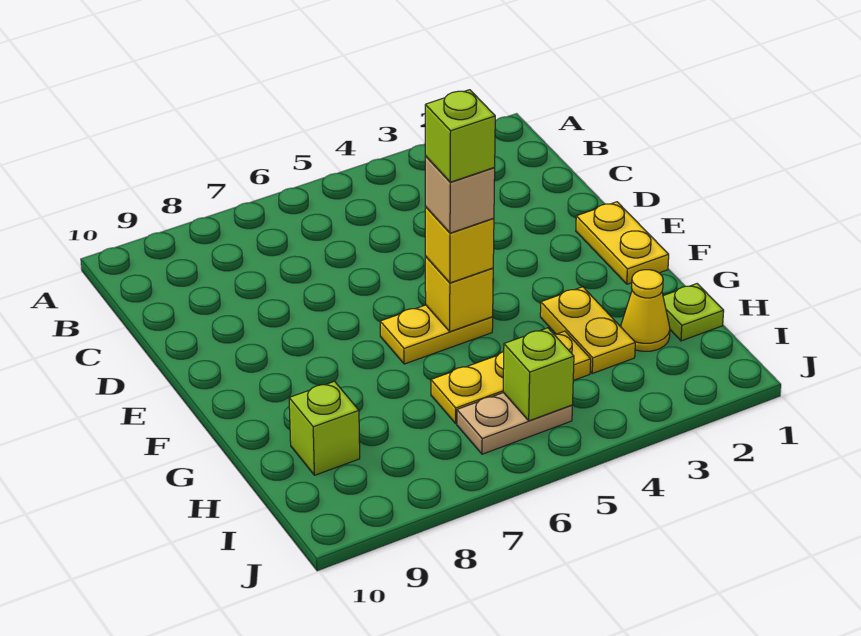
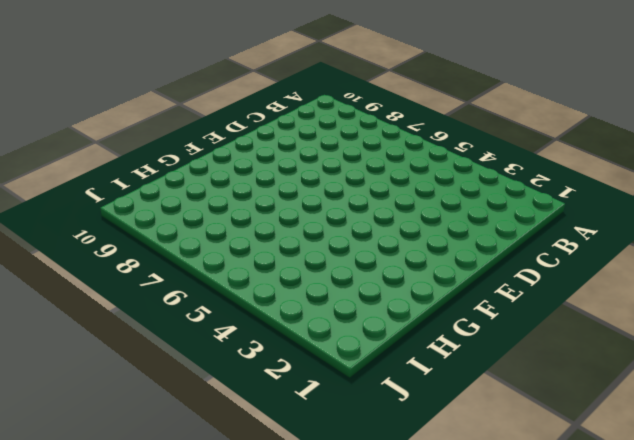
none -> yellow plate E1:F1 level 1
none -> yellow plate F5:F6 level 1
none -> yellow plate G3:H3 level 1

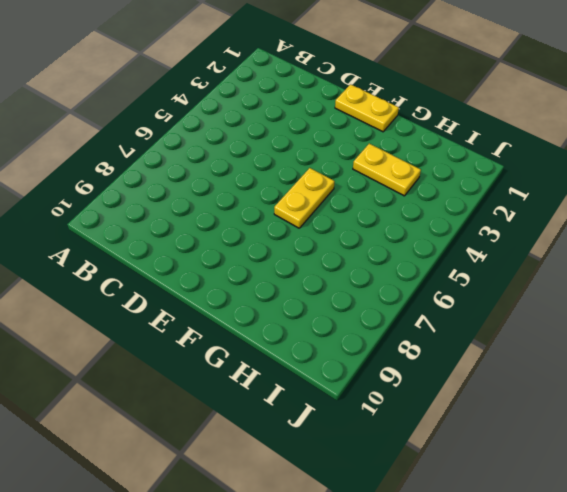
none -> lime plate H1 level 1
none -> yellow cone H2 level 1
none -> yellow plate H4:H6 level 1

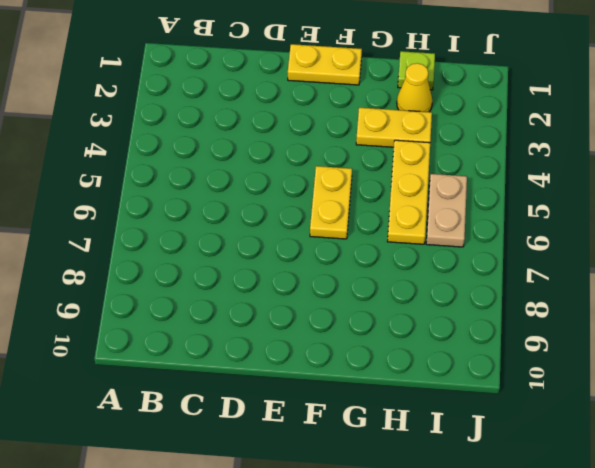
none -> lime brick H9 level 1
none -> yellow brick F5 level 2
none -> lime brick I5 level 2

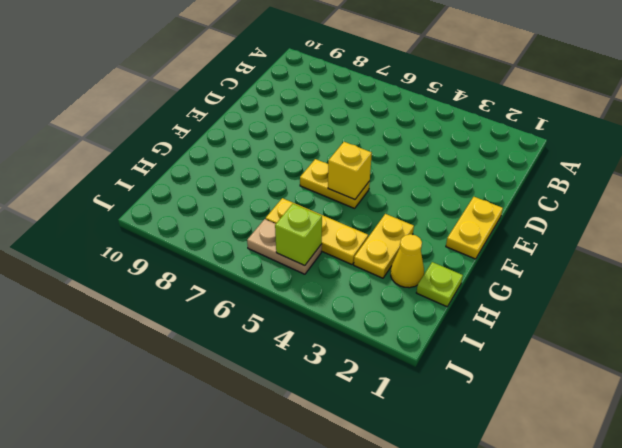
none -> lime brick H9 level 1
none -> yellow brick F5 level 3
none -> tan brick F5 level 4

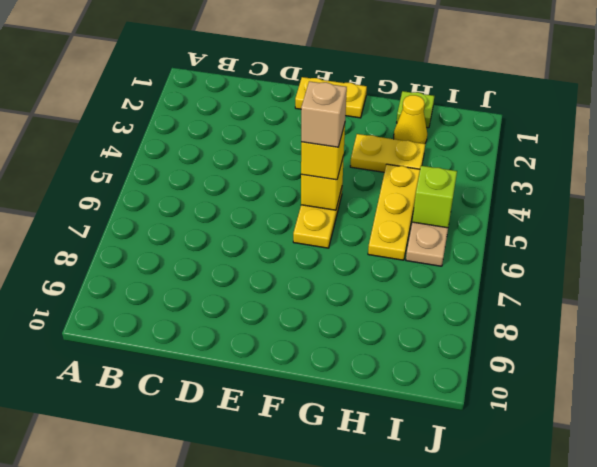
none -> lime brick H9 level 1
none -> lime brick F5 level 5

